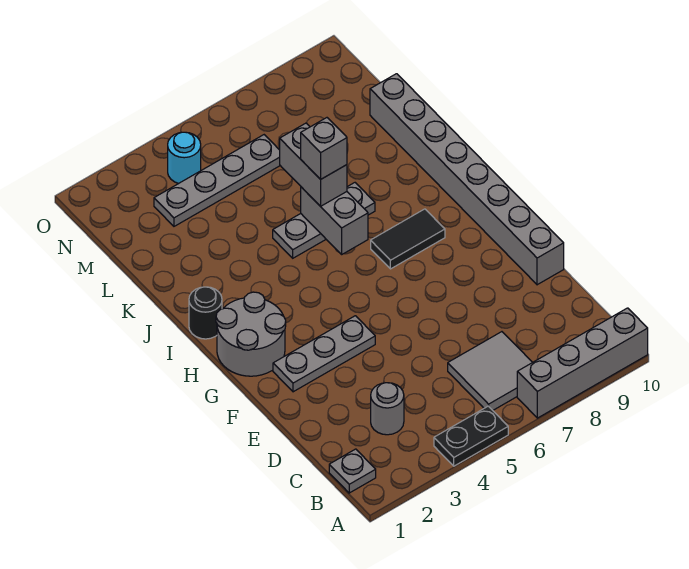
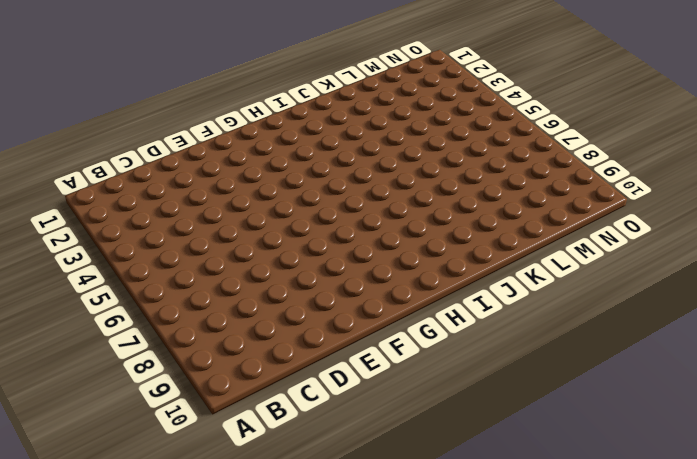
none -> black plate A4:A5 level 1
none -> grey brick A7:A10 level 1
none -> grey plate B1 level 1

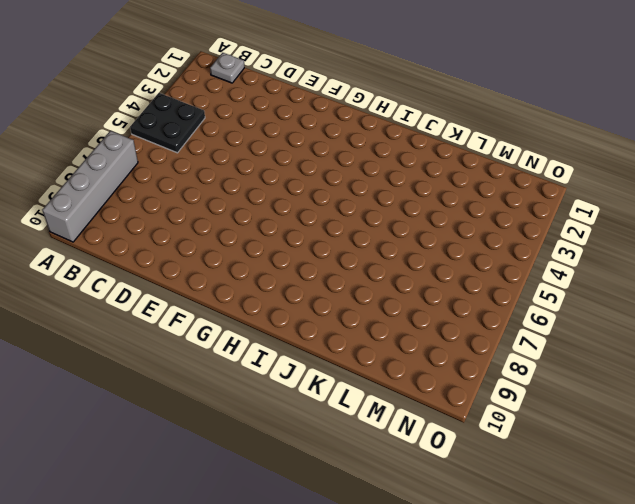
black plate A4:B5 level 1 -> black plate A4:A5 level 1
none -> grey tile B6:C7 level 1
none -> grey round brick C3 level 1
none -> grey brick E10:L10 level 1

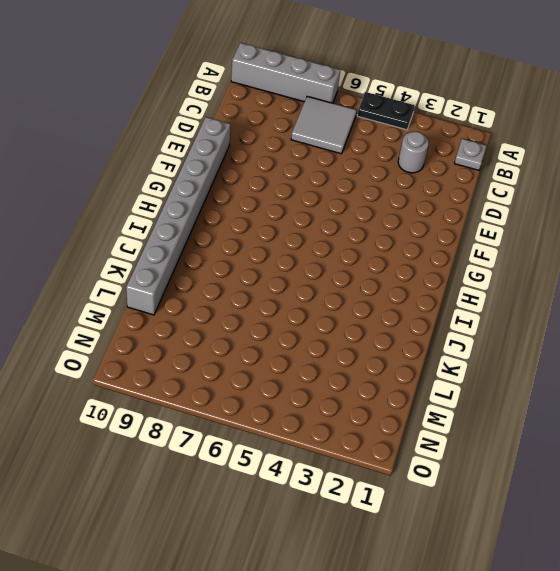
none -> grey plate F2:F4 level 1
none -> grey round brick G1:H2 level 1
none -> black tile H7:H8 level 1

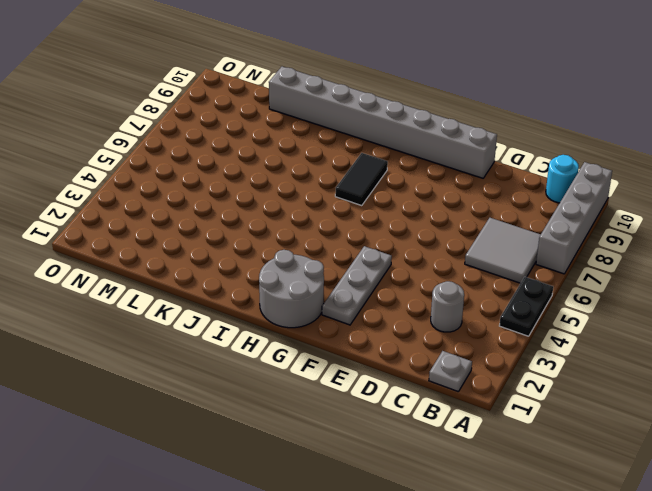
cyan round brick B10 level 1 -> cyan round brick N4 level 1
none -> black round brick I1 level 1
none -> grey plate J5:J7 level 1
none -> grey plate M3:M6 level 1

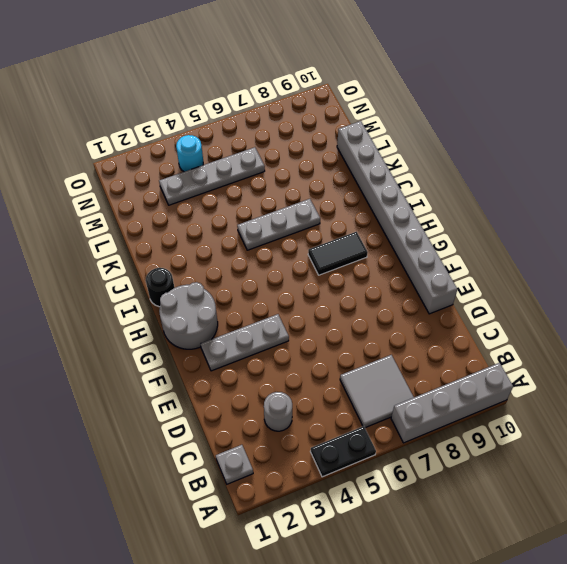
none -> grey brick I6:J6 level 2
none -> grey brick J6:K6 level 3
none -> grey brick J6 level 4

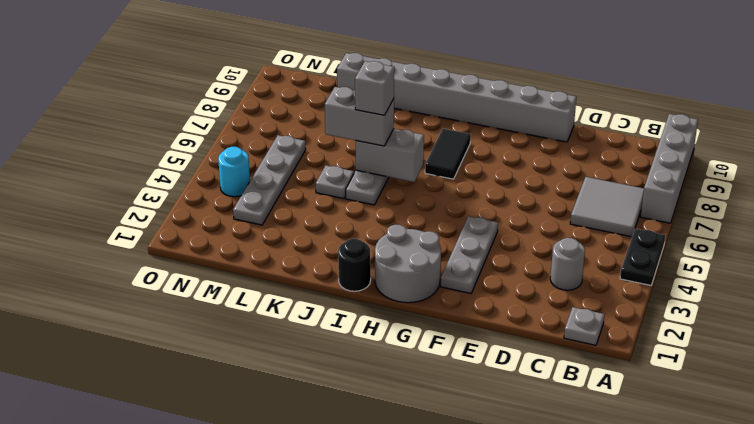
grey plate K5 level 1 -> none

